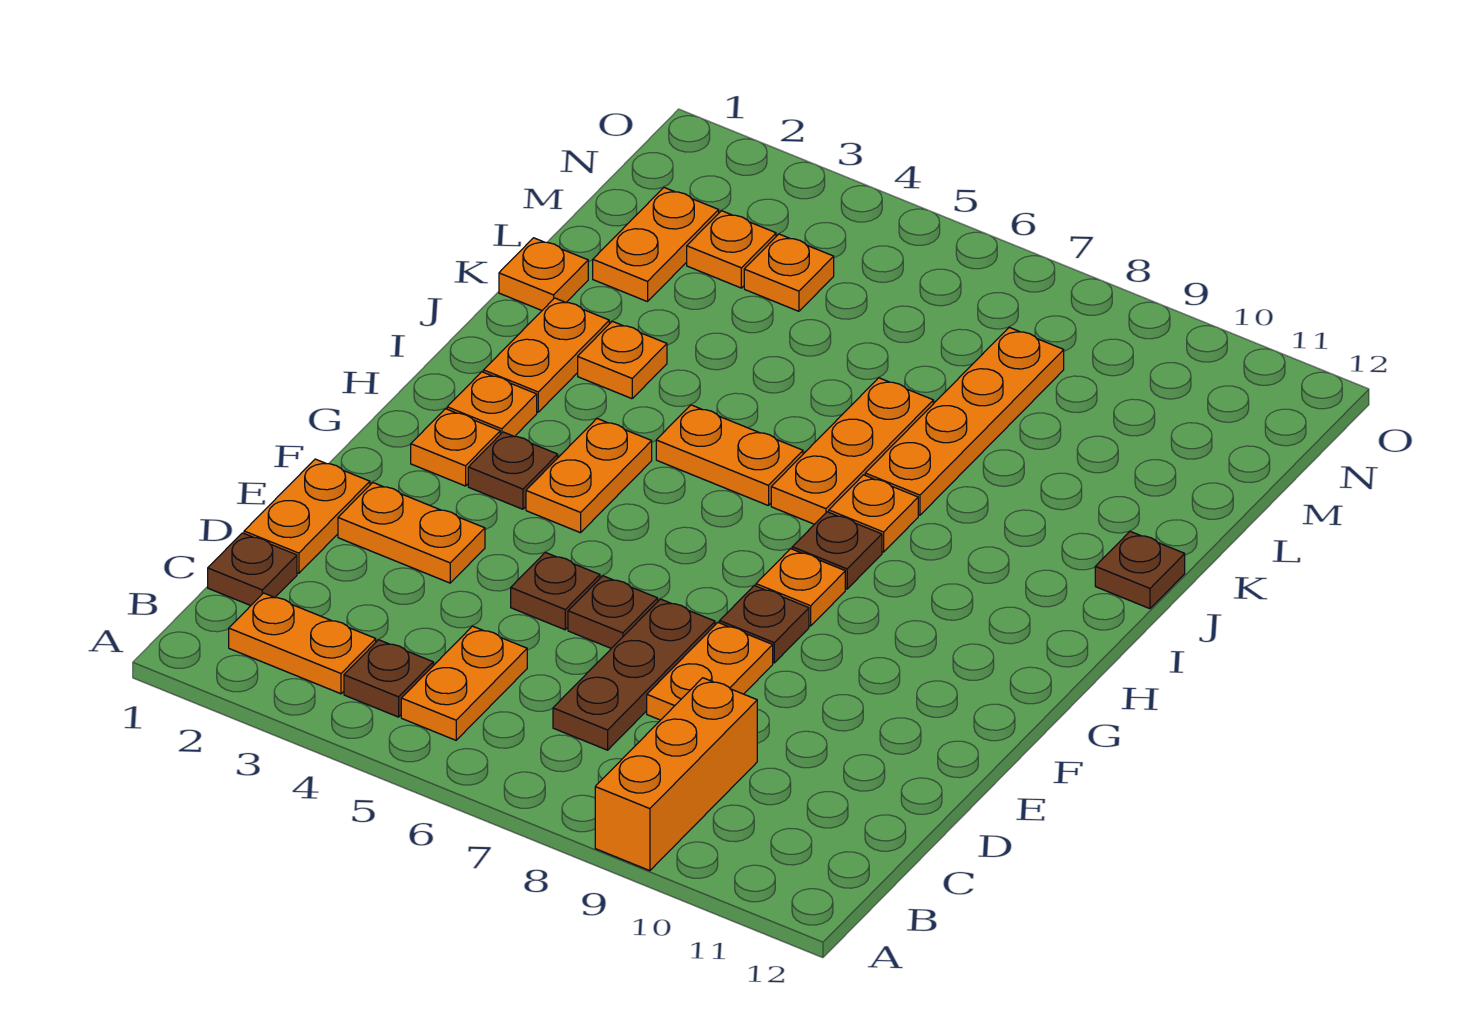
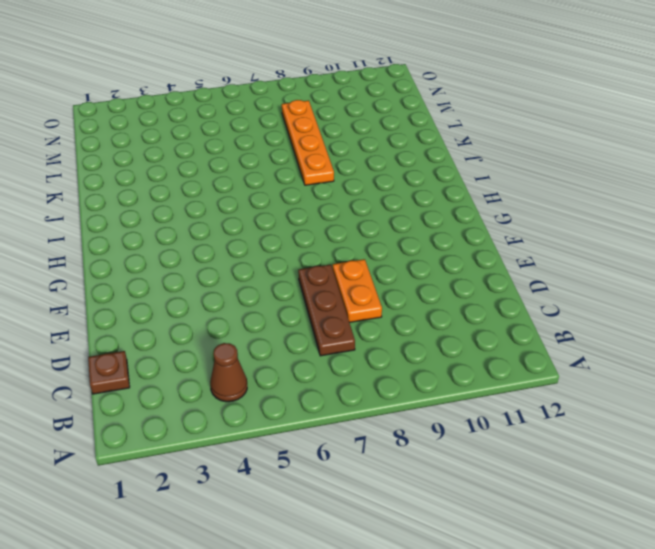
brown cone B4 level 1 -> brown plate B4 level 1
none -> orange brick A9:C9 level 1
none -> orange plate B2:B3 level 1
none -> orange plate B5:C5 level 1

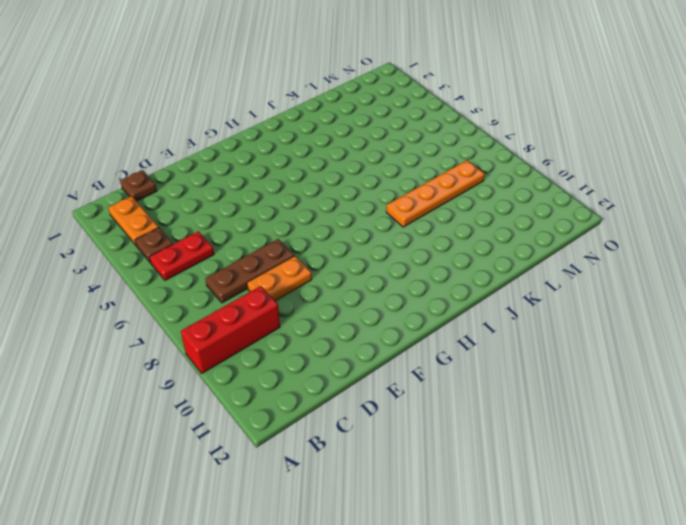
red brick A9:C9 level 1 -> orange brick A9:C9 level 1
red plate B5:C5 level 1 -> orange plate B5:C5 level 1
none -> orange plate D1:E1 level 1
none -> orange plate E2:E3 level 1
none -> brown plate E5 level 1

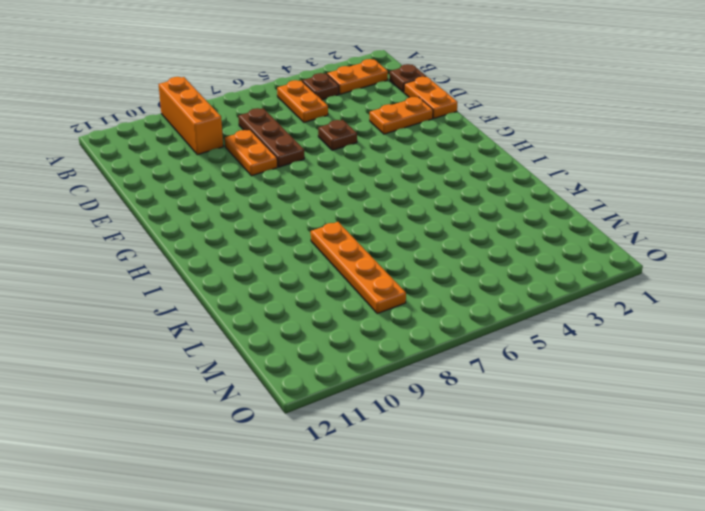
none -> brown plate E6 level 1
none -> brown plate F8 level 1
none -> orange plate G2 level 1

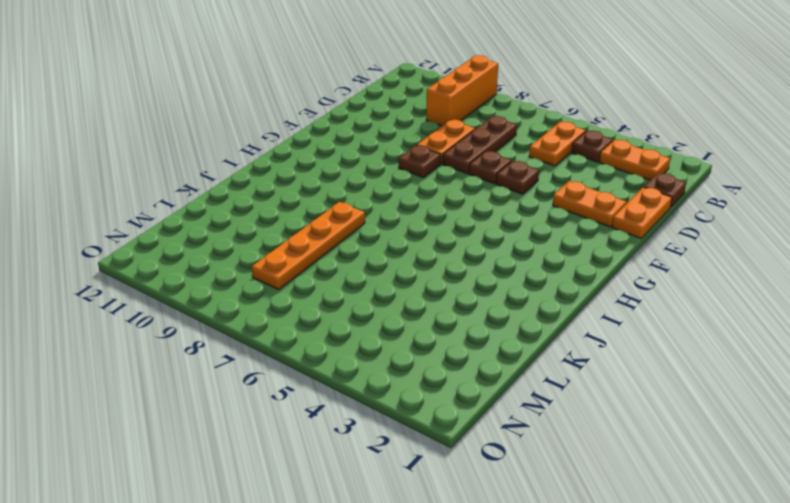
none -> orange plate G2 level 1
none -> brown plate G3 level 1
none -> orange plate G4:H4 level 1

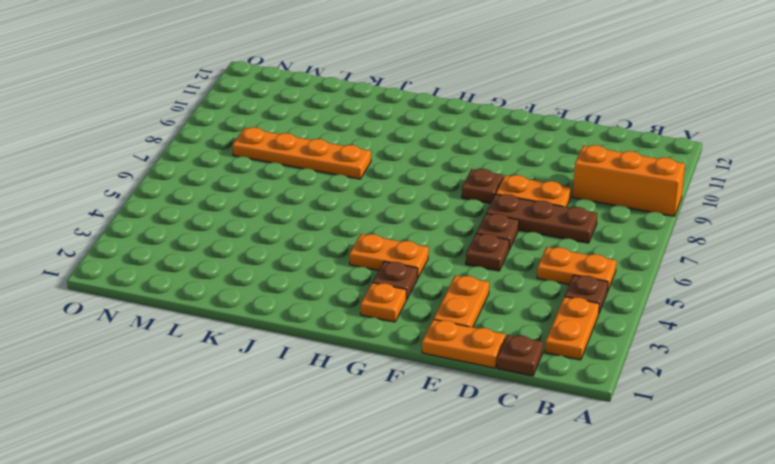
none -> orange plate G8 level 1
none -> orange plate H2 level 1
none -> brown plate H8 level 1

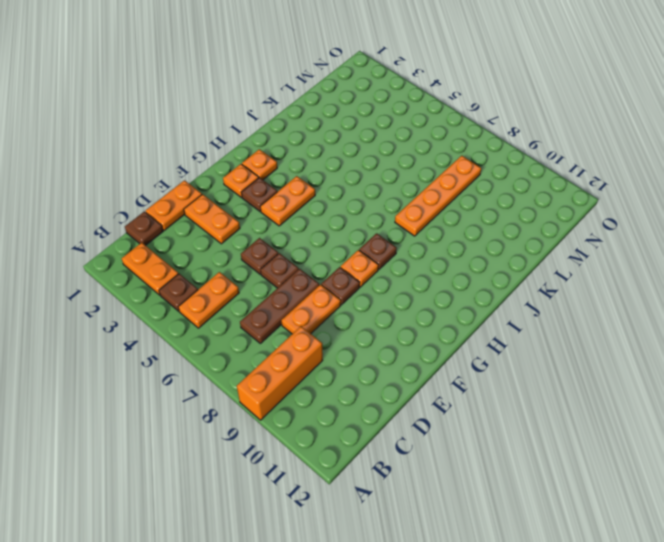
none -> orange plate I2:J2 level 1
none -> orange plate I5:I6 level 1
none -> orange plate I7:K7 level 1

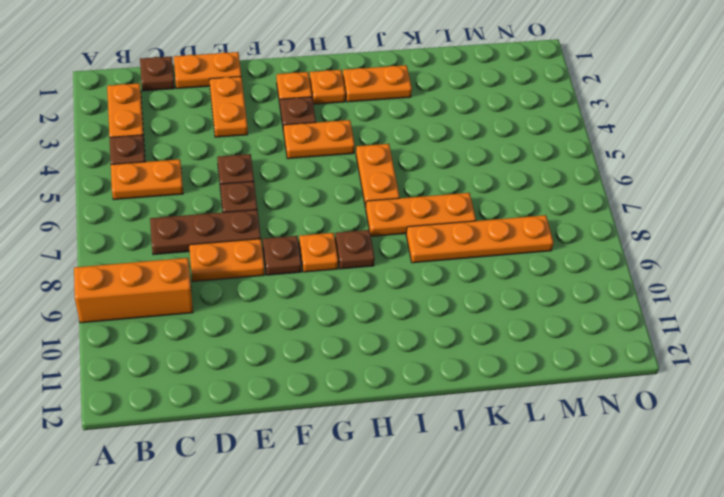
none -> orange plate I8 level 1
none -> orange plate J3 level 1
none -> brown plate J12 level 1

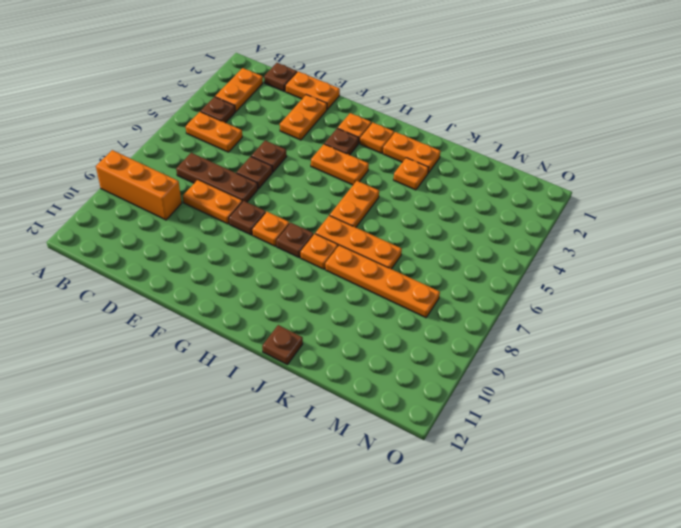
none -> orange plate K1 level 1
none -> orange plate L2:M2 level 1
none -> orange plate M3 level 1

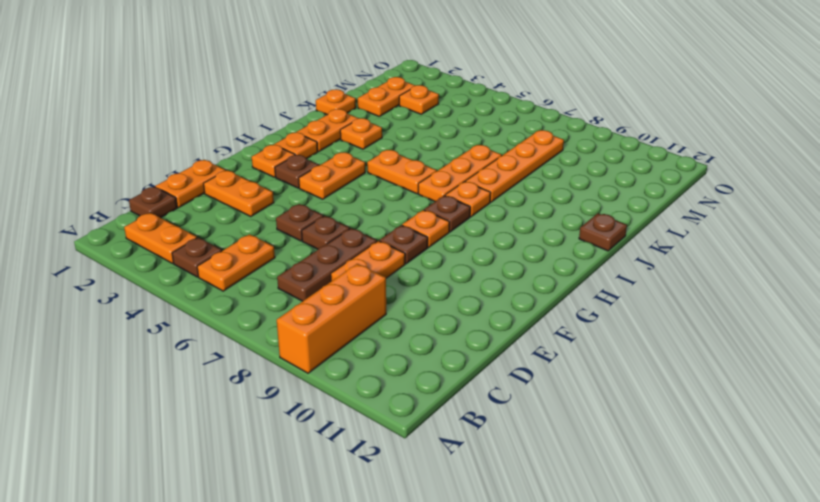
none -> orange plate M4 level 1

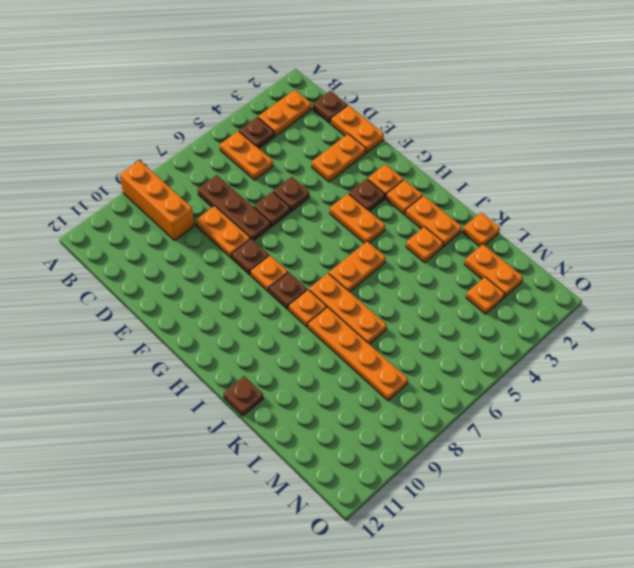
none -> orange plate M4 level 1

